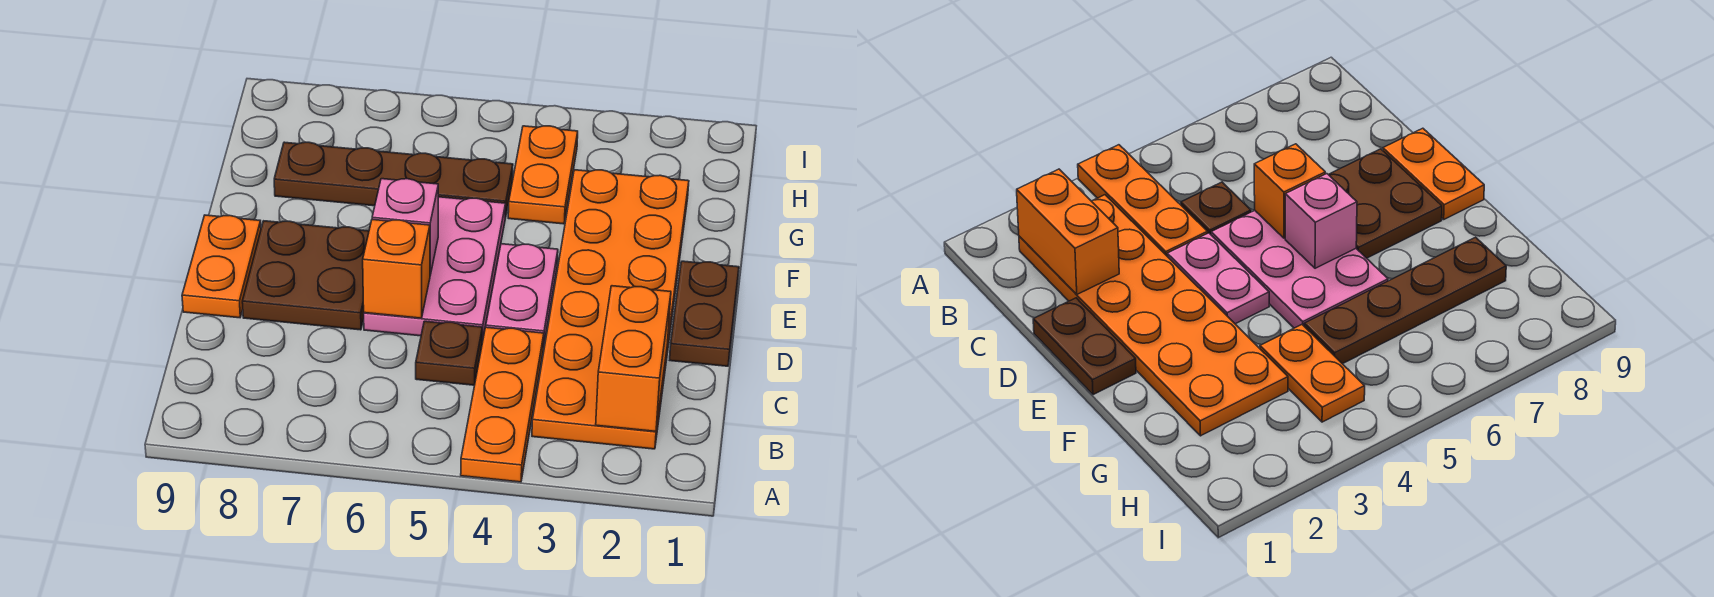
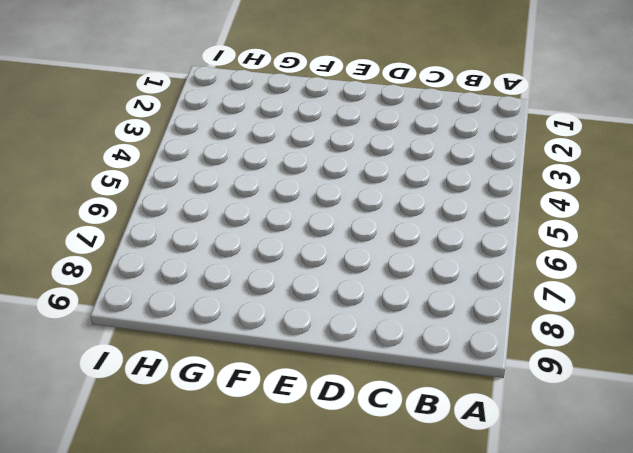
none -> orange plate A4:C4 level 1
none -> orange plate B2:G3 level 1
none -> brown plate C5 level 1

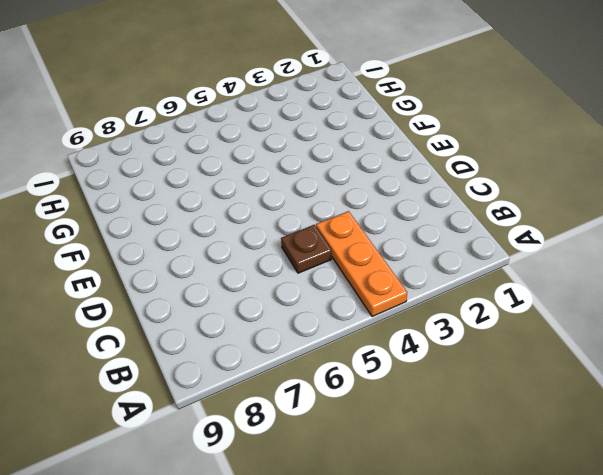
none -> orange plate B2:G3 level 1
none -> brown plate D1:E1 level 1
none -> pink plate D4:E4 level 1

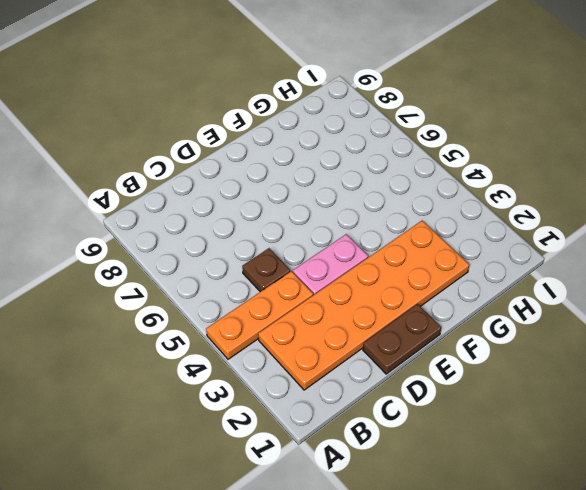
none -> pink plate D5:F6 level 1
none -> brown plate D7:E8 level 1
none -> orange plate D9:E9 level 1

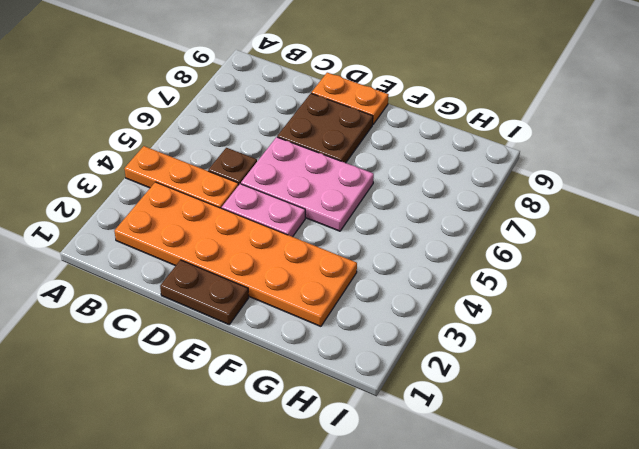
none -> orange plate G4:H4 level 1
none -> brown plate G5:G8 level 1
none -> orange brick B2:C2 level 2

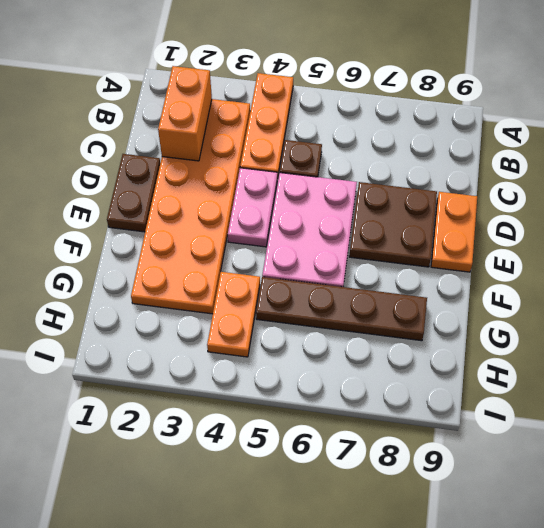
none -> orange brick D6 level 2
none -> pink brick E6 level 2

